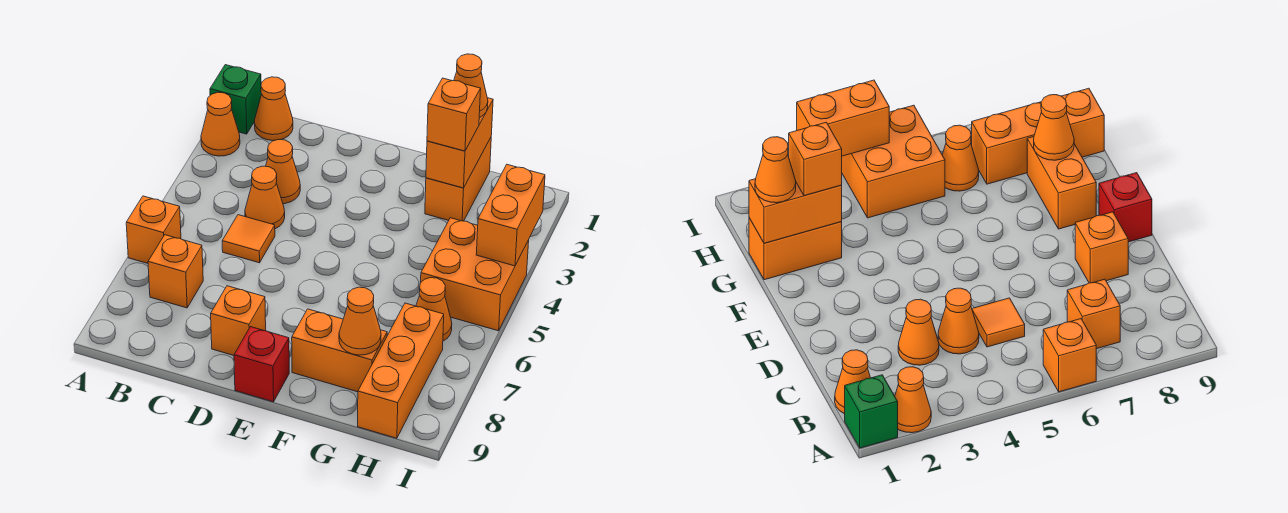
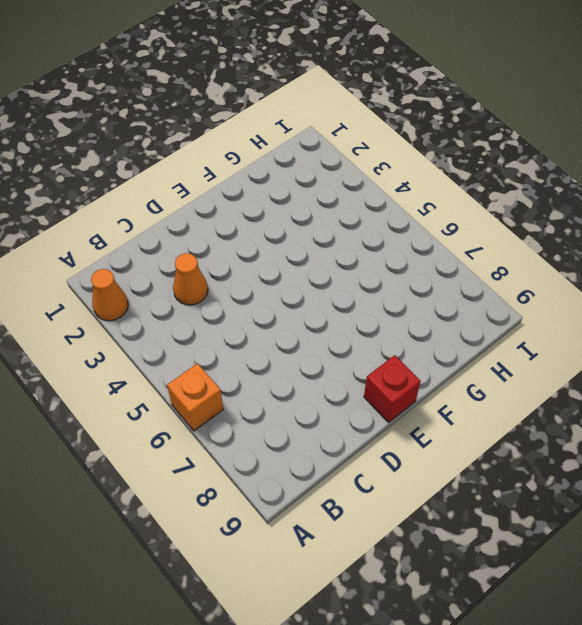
none -> green brick A1 level 1
none -> orange cone B1 level 1
none -> orange brick B7 level 1

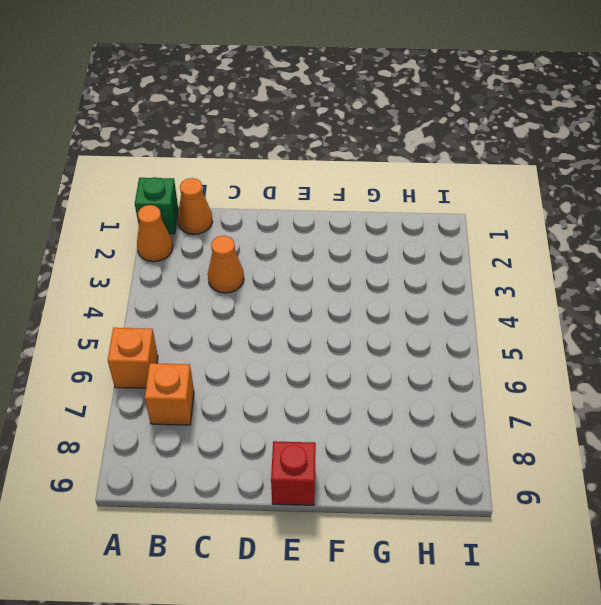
none -> orange cone C4 level 1
none -> orange tile C5 level 1
none -> orange brick D8 level 1

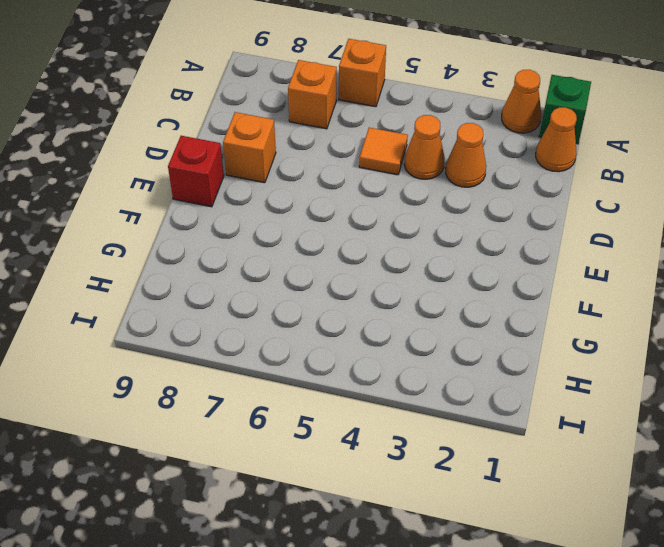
none -> orange brick F8:G8 level 1
none -> orange brick G1:G2 level 1
none -> orange brick H4:I5 level 1

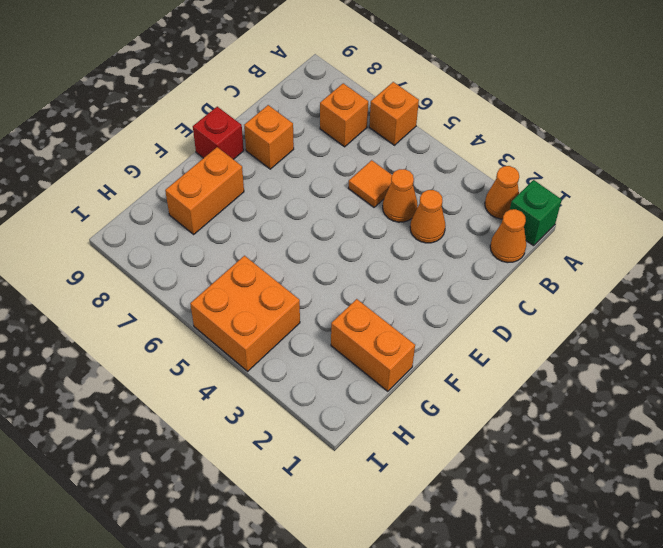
none -> orange cone H6 level 1
none -> orange brick H7:H9 level 1
none -> orange brick G1:G2 level 2

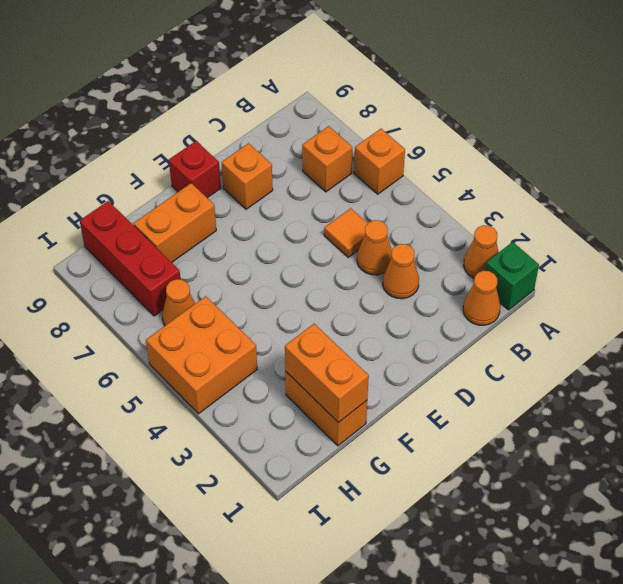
red brick H7:H9 level 1 -> orange brick H7:H9 level 1
none -> orange cone G8 level 2
none -> orange brick I3:I4 level 2
none -> orange cone G1 level 3

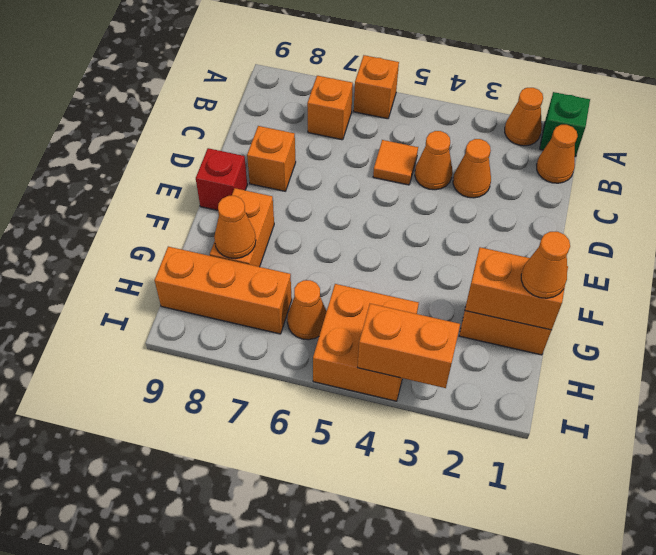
none -> orange brick G2 level 3

